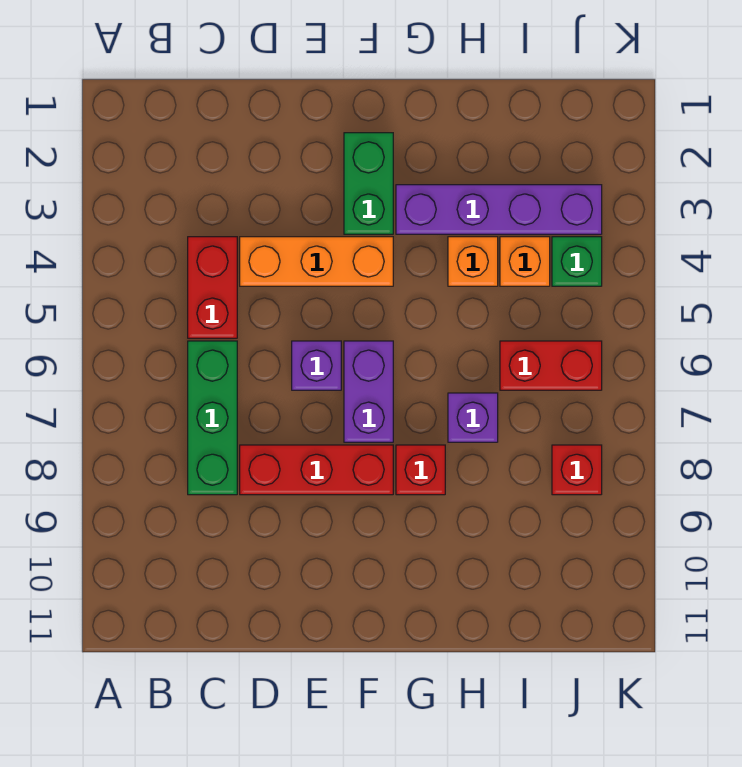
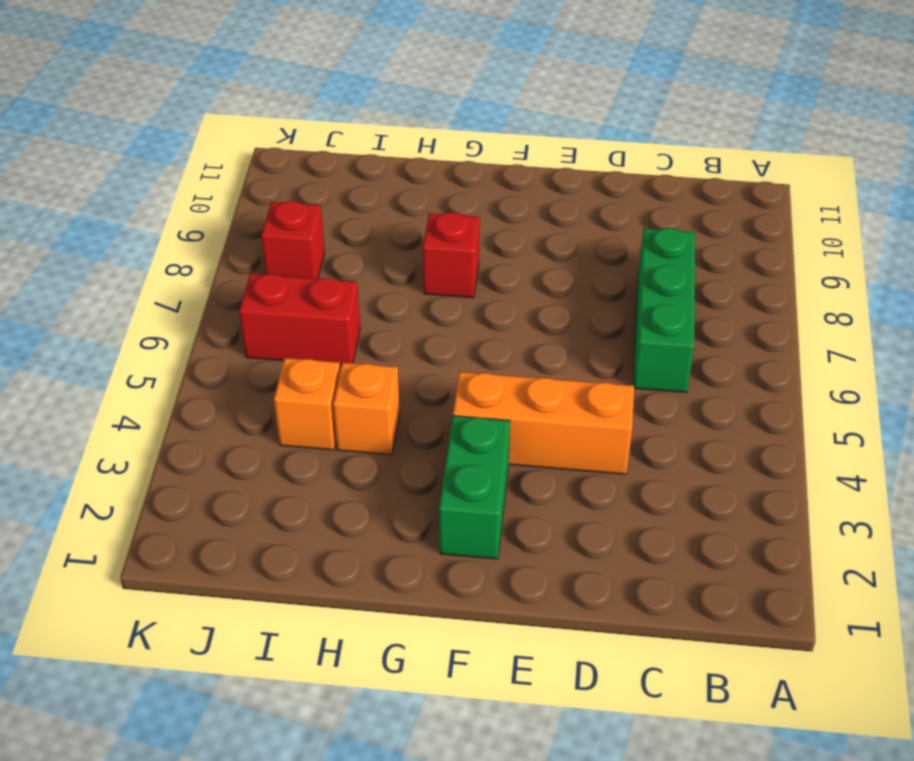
none -> red brick C4:C5 level 1
none -> red brick D8:F8 level 1
none -> purple brick E6 level 1

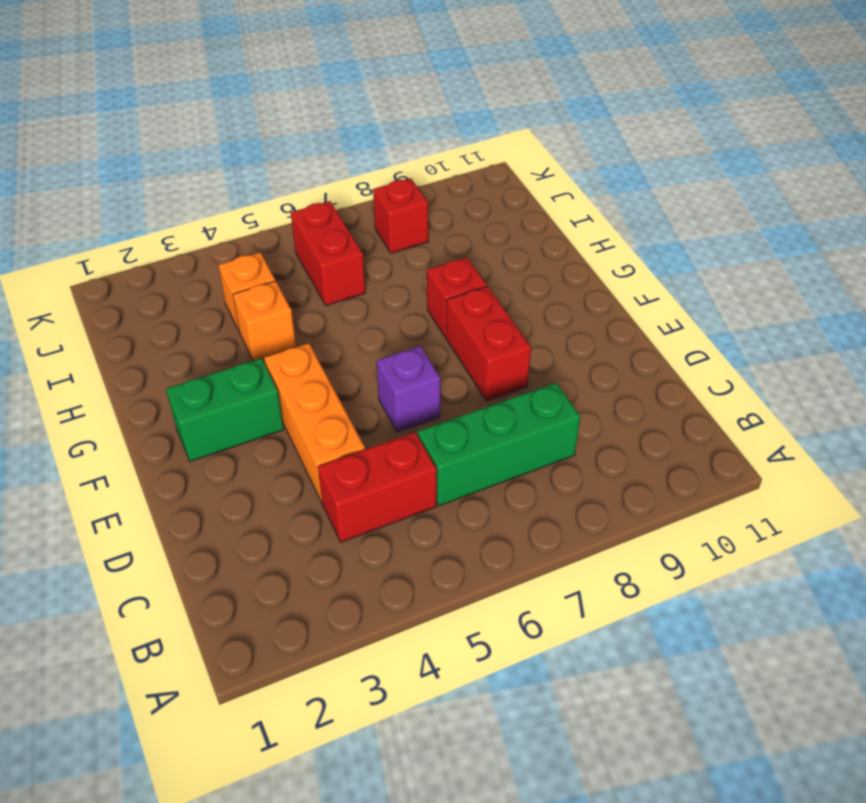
red brick E8:F8 level 1 -> red brick D8:F8 level 1
none -> purple brick F6:F7 level 1
none -> purple brick G3:J3 level 1
none -> purple brick H7 level 1

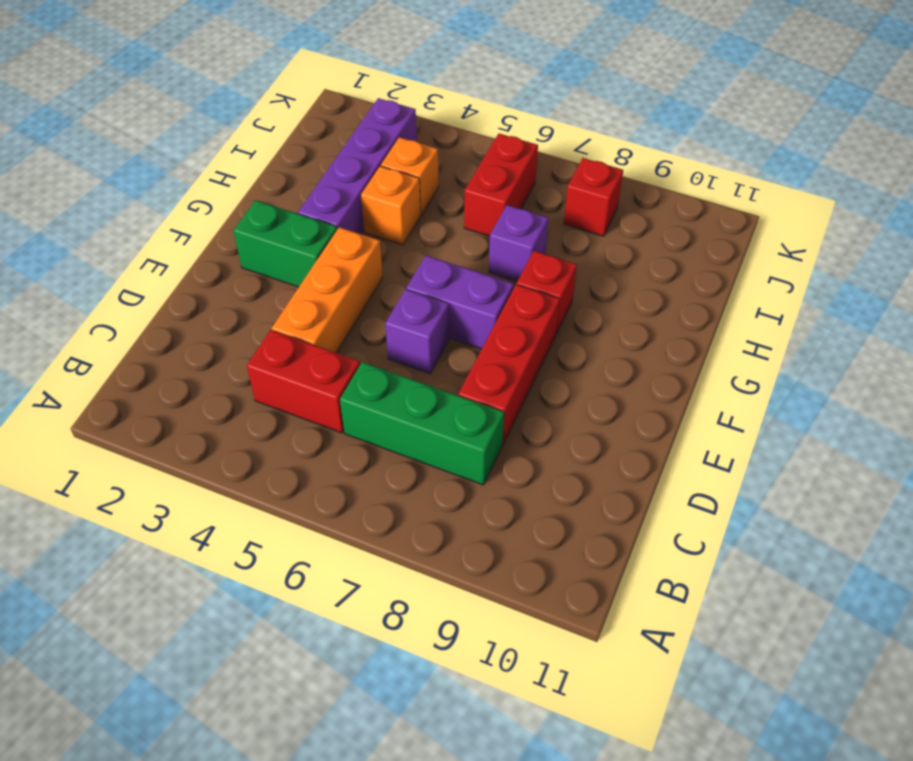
none -> green brick J4 level 1

